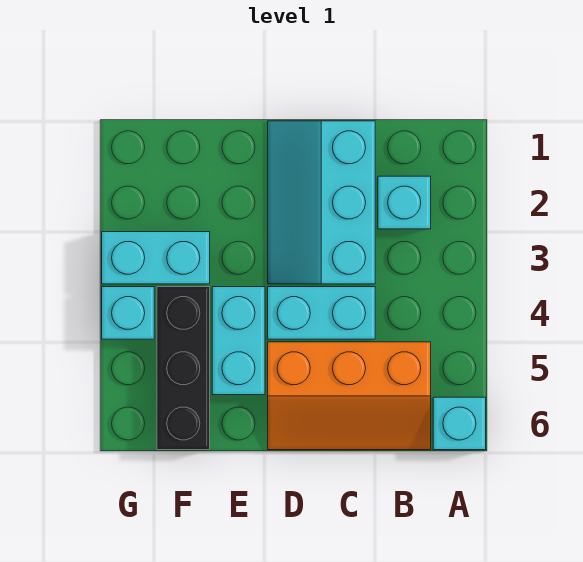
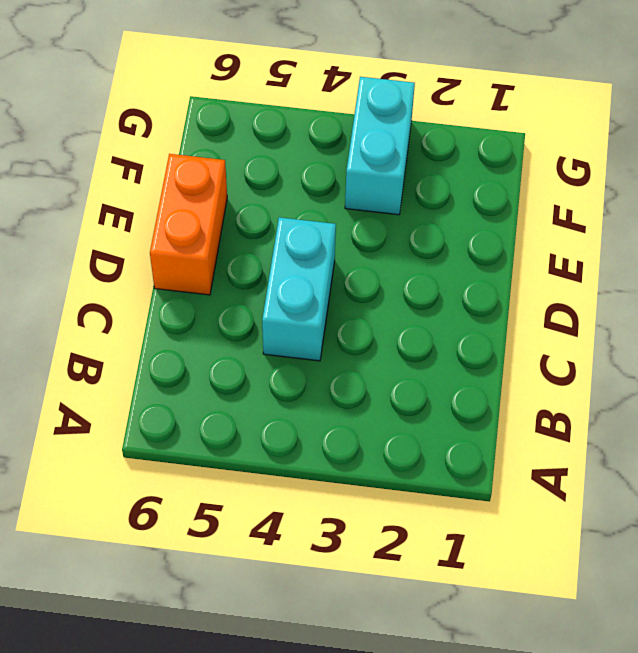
orange brick D6:E6 level 1 -> orange slope B5:D6 level 1 top 5
none -> cyan brick A6 level 1
none -> cyan brick B2 level 1

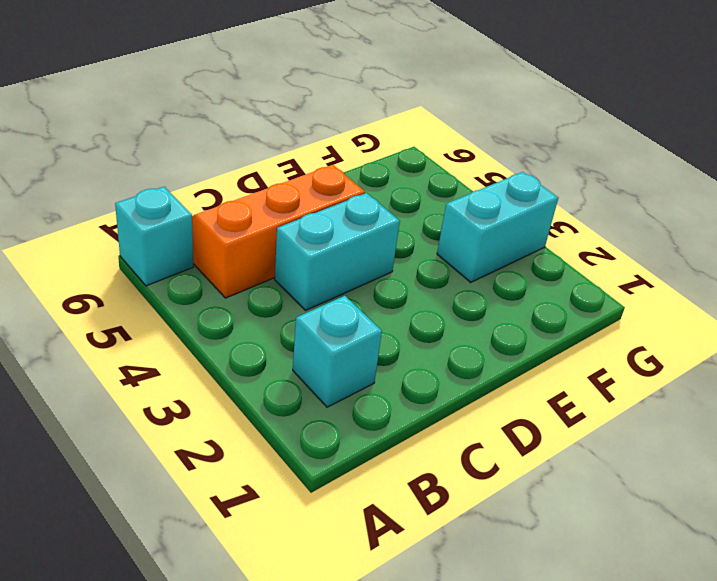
none -> cyan slope C1:D3 level 1 top C
none -> cyan brick E4:E5 level 1

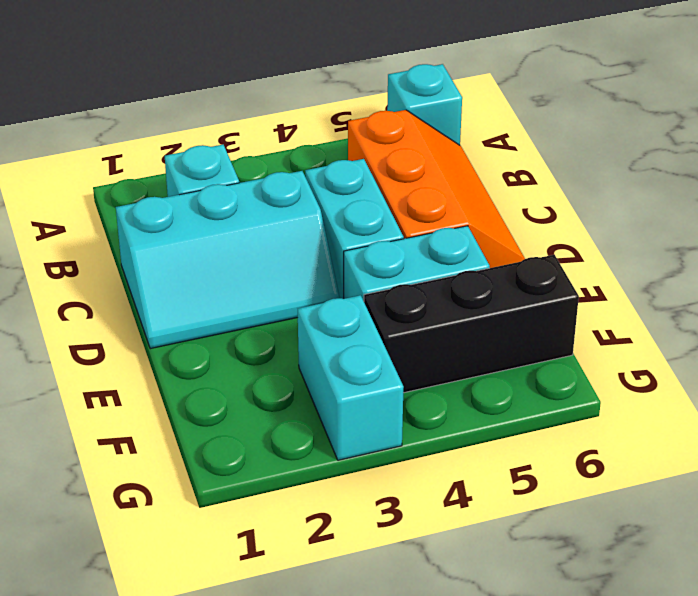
none -> cyan brick G4 level 1

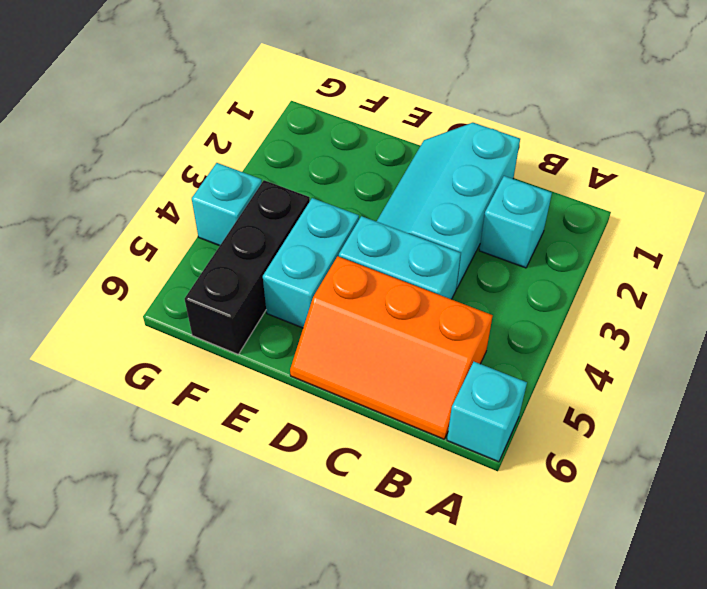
none -> cyan brick F3:G3 level 1

